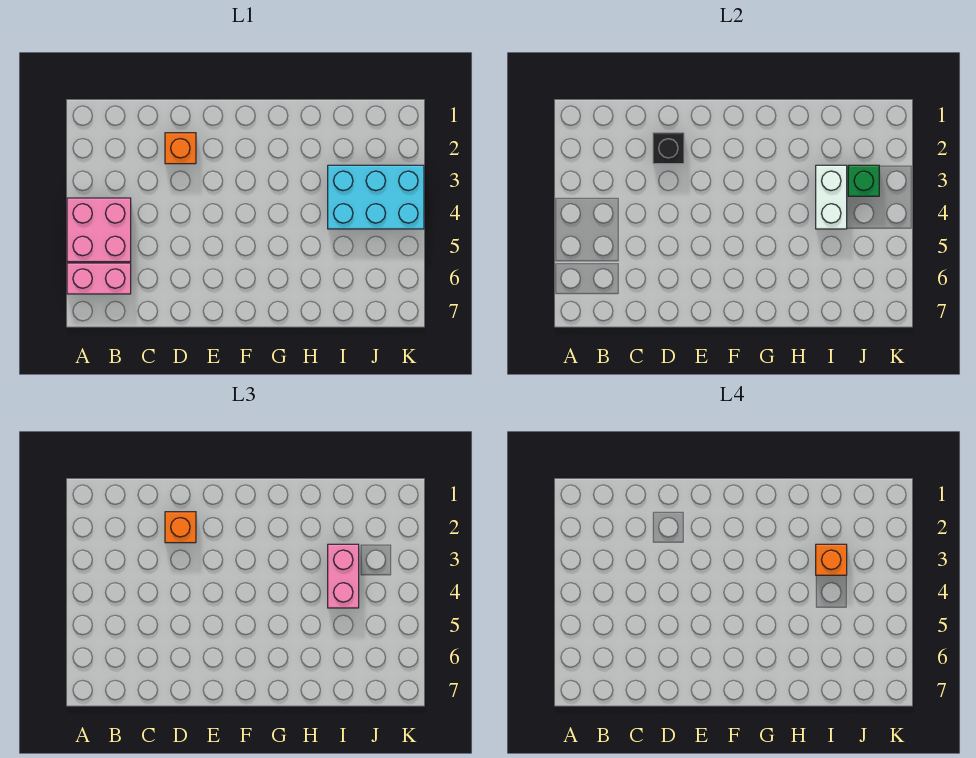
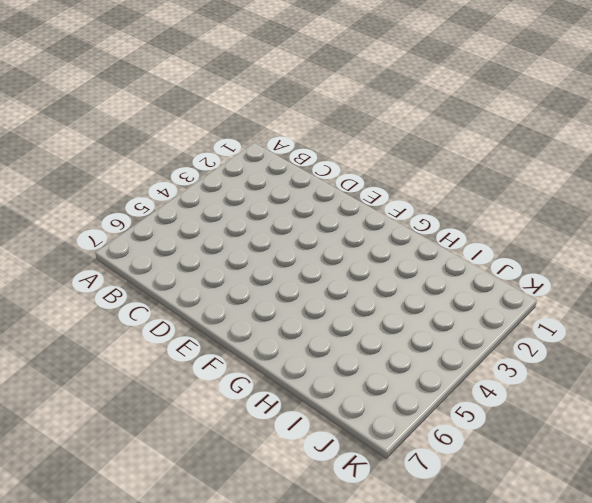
none -> pink brick A4:B5 level 1
none -> pink brick A6:B6 level 1

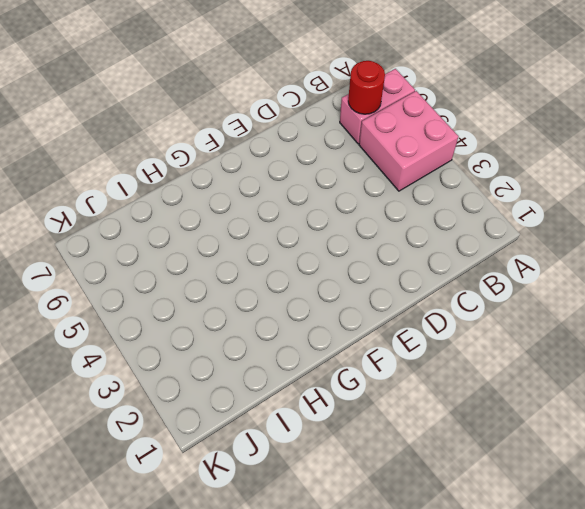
red round brick B6 level 2 -> none
none -> orange brick D2 level 1
none -> cyan brick I3:K4 level 1

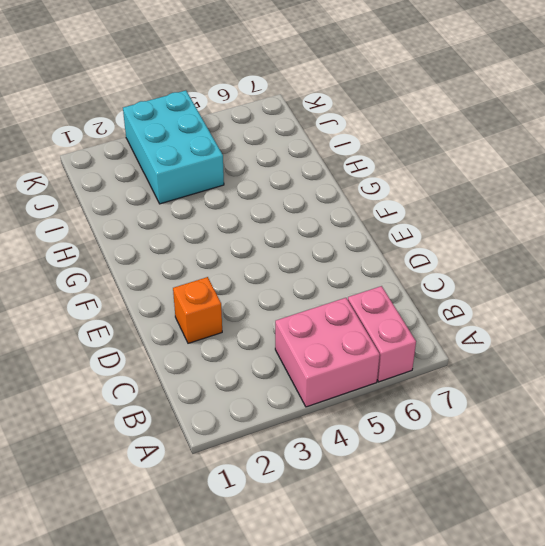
none -> black brick D2 level 2
none -> white brick I3:I4 level 2

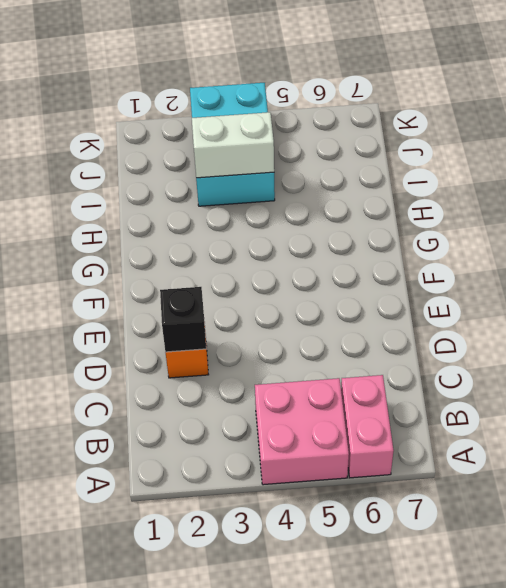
none -> green brick J3 level 2
none -> orange brick D2 level 3

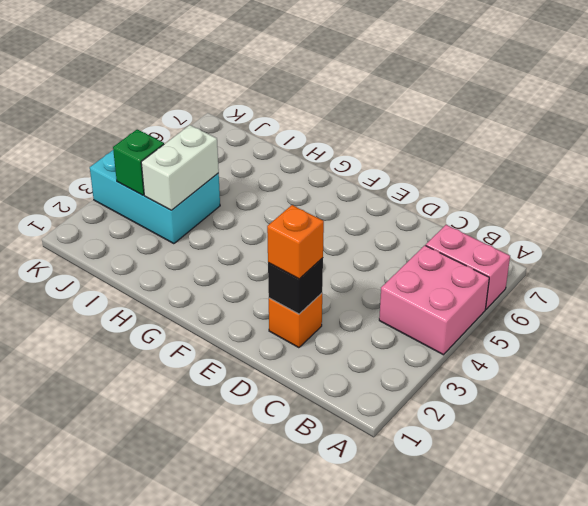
none -> pink brick I3:I4 level 3
none -> orange brick I3 level 4

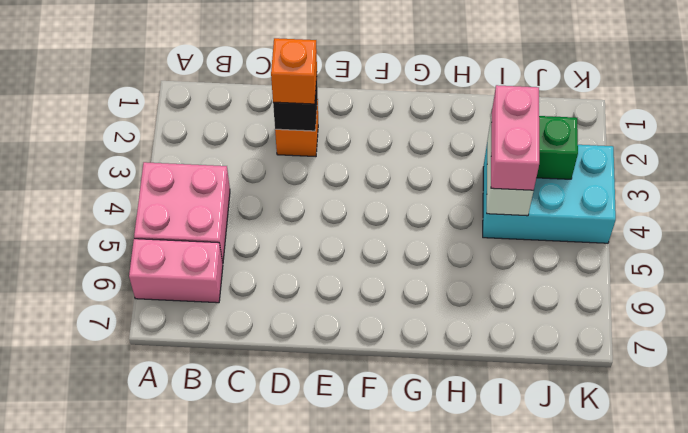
none -> orange brick I3 level 4

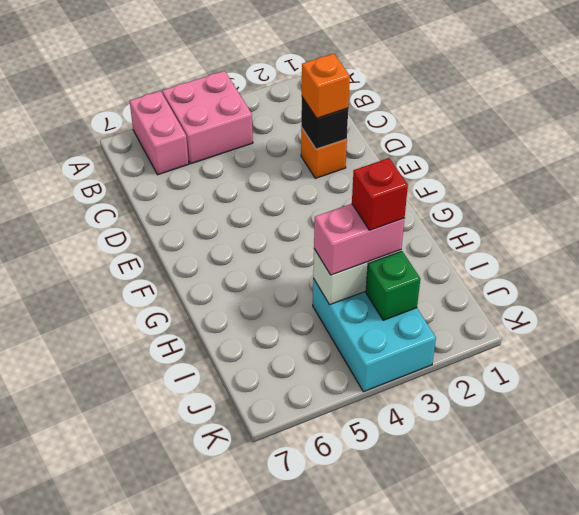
red brick I3 level 4 -> orange brick I3 level 4

